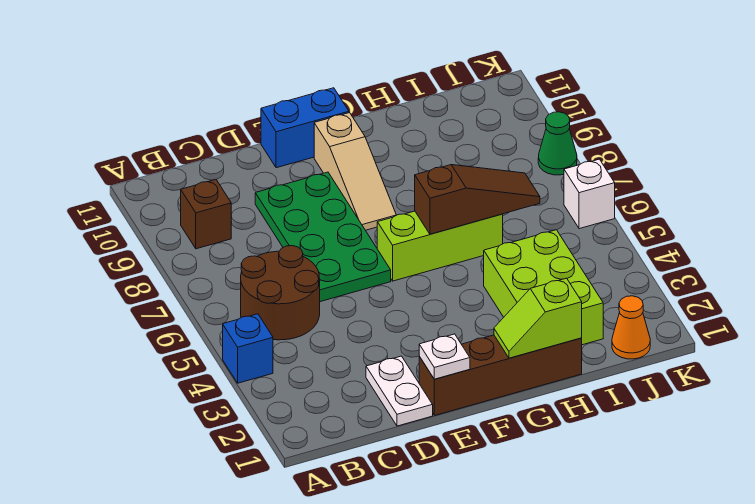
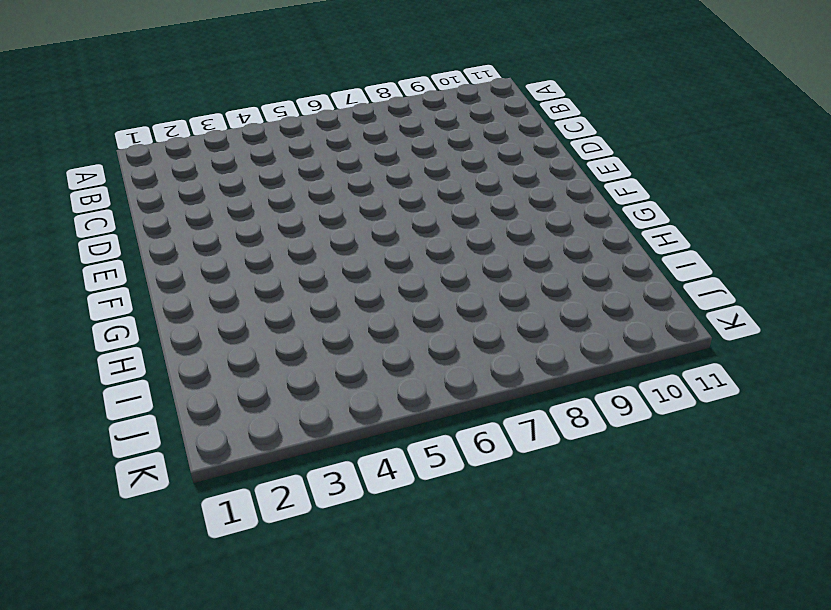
none -> blue brick A4 level 1
none -> brown round brick B5:C6 level 1
none -> brown brick B9 level 1

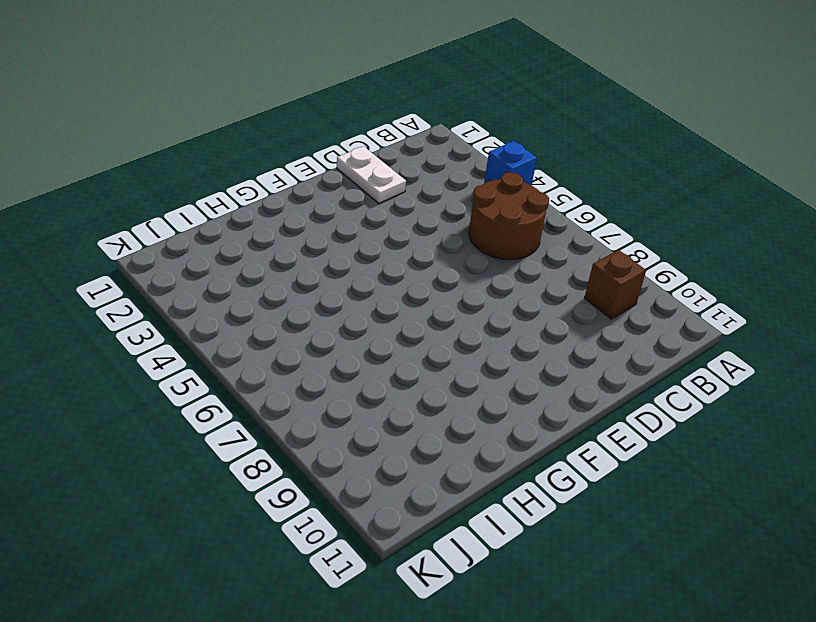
none -> green plate D6:E9 level 1
none -> brown brick E1:H1 level 1
none -> blue brick E11:F11 level 1

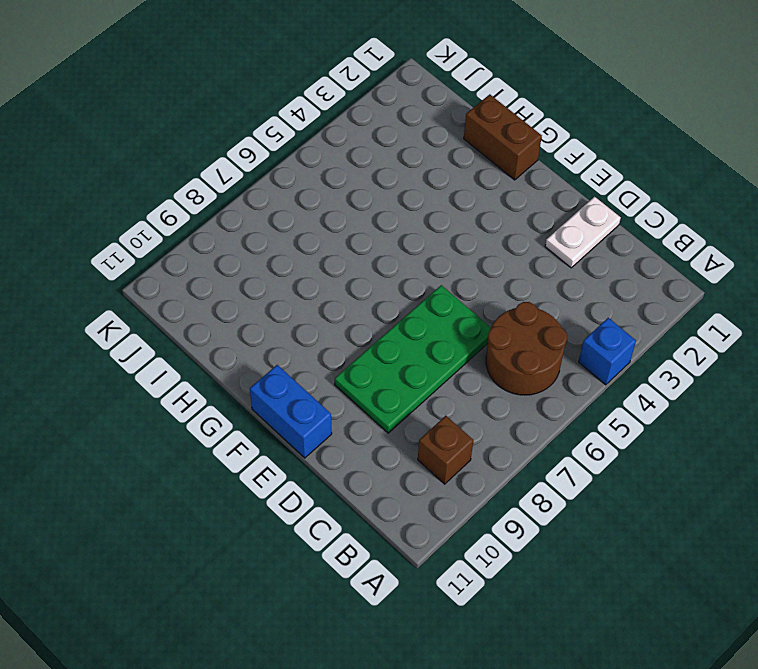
brown brick G1:H1 level 1 -> brown brick E1:H1 level 1
none -> lime brick F6:H6 level 1
none -> tan slope F8:F10 level 1 top 10
none -> lime brick H2:I4 level 1

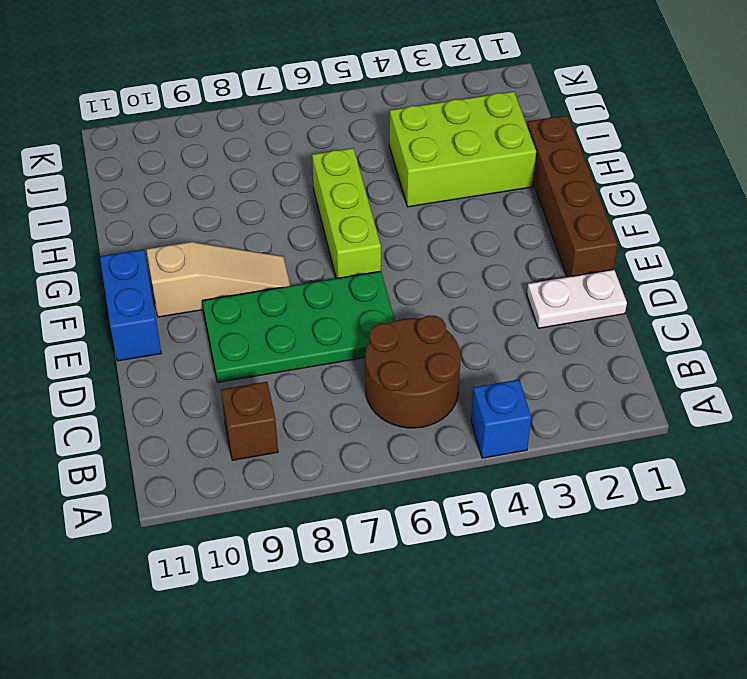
none -> orange cone J1 level 1
none -> white brick K6 level 1
none -> green cone K8 level 1

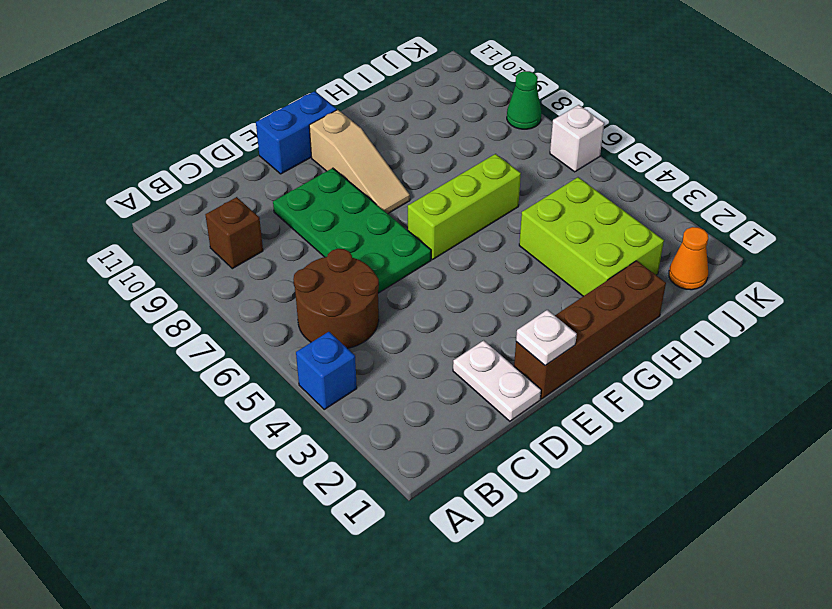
none -> lime slope G1:H1 level 2 top H
none -> brown slope G6:I6 level 2 top G

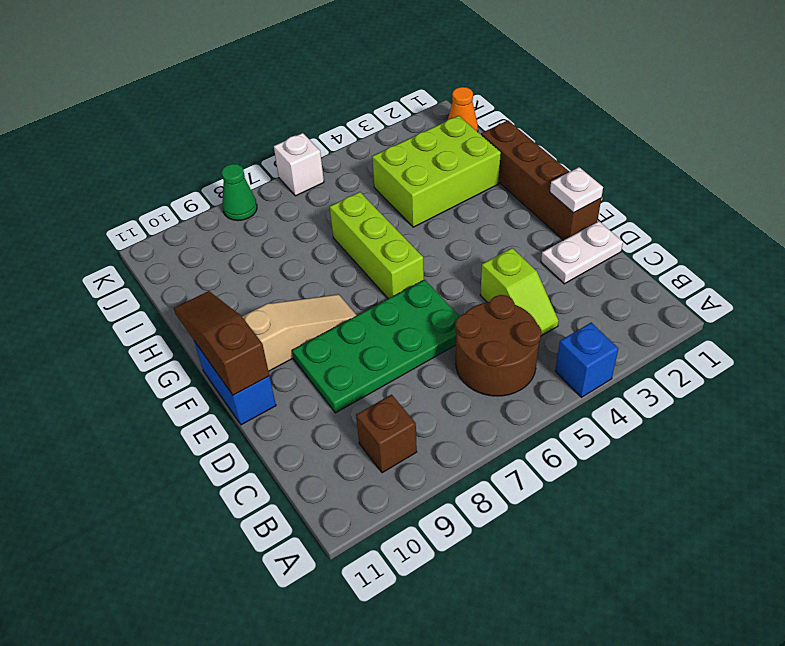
lime slope C4:D4 level 1 top D -> lime slope G1:H1 level 2 top H
brown slope E11:G11 level 2 top E -> brown slope G6:I6 level 2 top G

